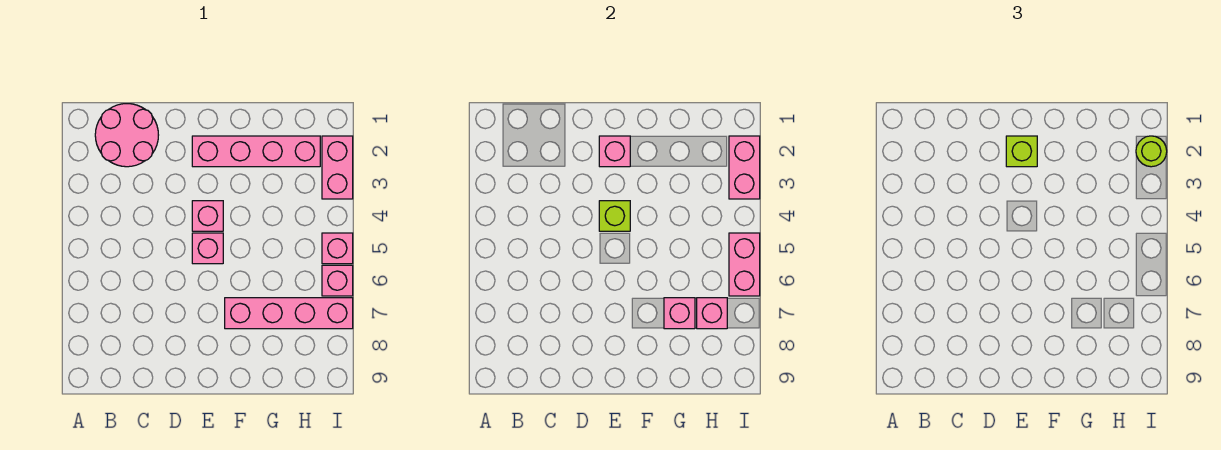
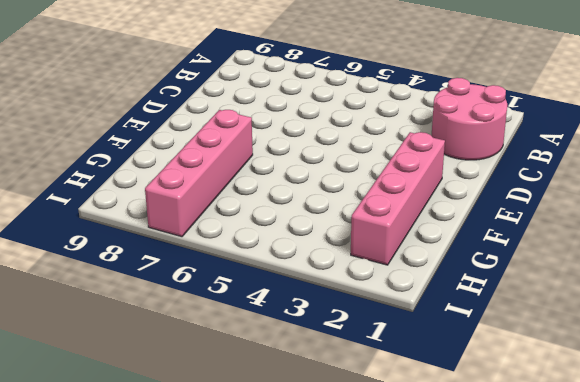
none -> pink brick E4 level 1
none -> pink brick E5 level 1
none -> pink brick I2:I3 level 1

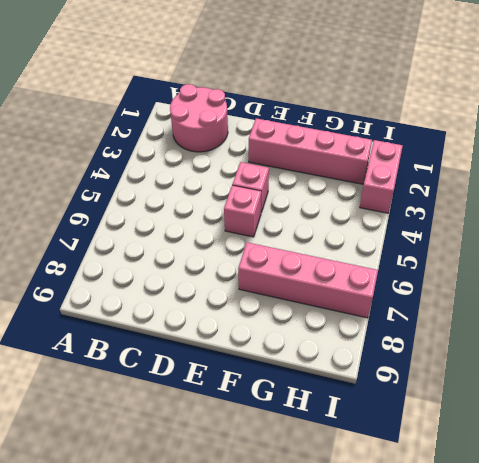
none -> pink brick I5 level 1
none -> pink brick I6 level 1
none -> pink brick E2 level 2

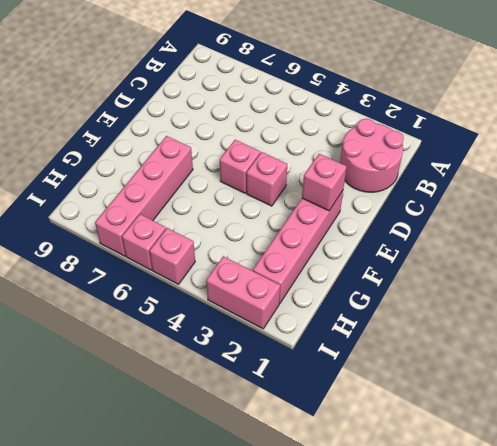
none -> lime brick E4 level 2
none -> pink brick G7 level 2
none -> pink brick H7 level 2

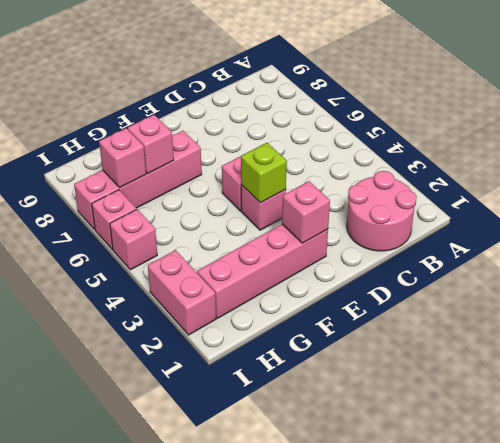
none -> pink brick I2:I3 level 2
none -> pink brick I5:I6 level 2
none -> lime brick E2 level 3

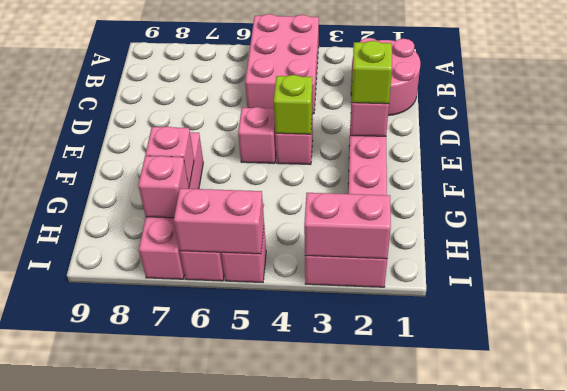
pink brick A4:C5 level 1 -> none
none -> lime round brick I2 level 3

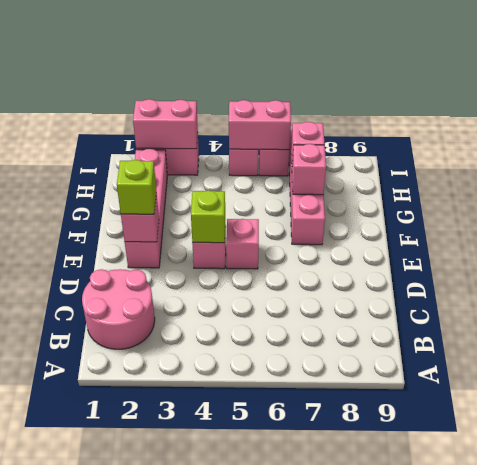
none -> lime round brick I2 level 3

